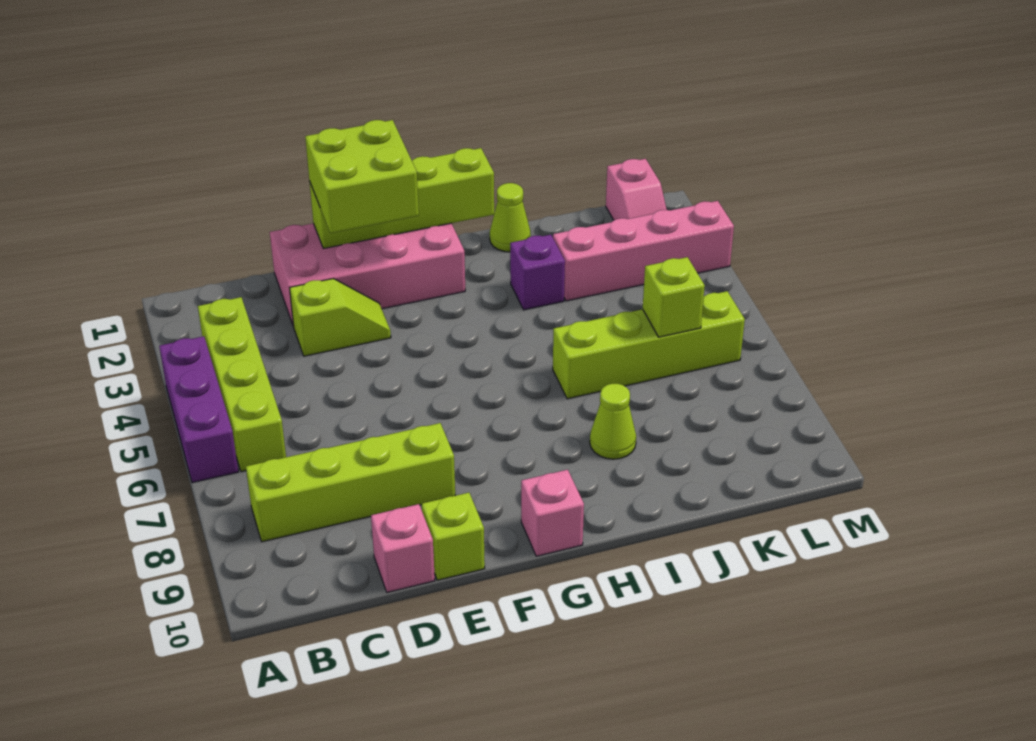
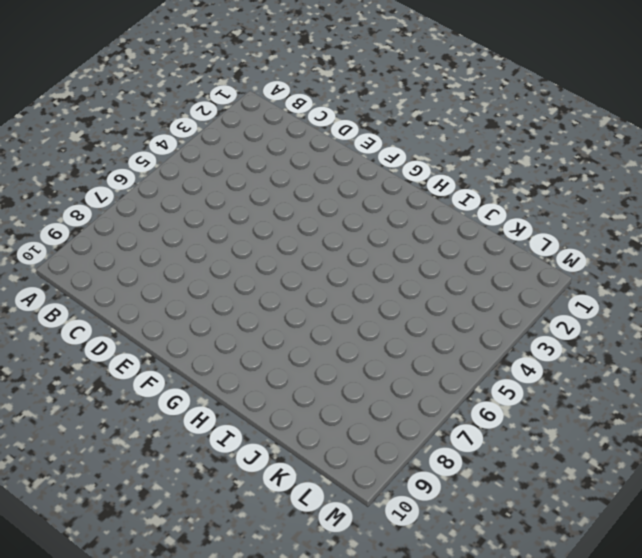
none -> purple brick A4:A6 level 1
none -> lime brick B3:B6 level 1
none -> lime brick B8:E8 level 1

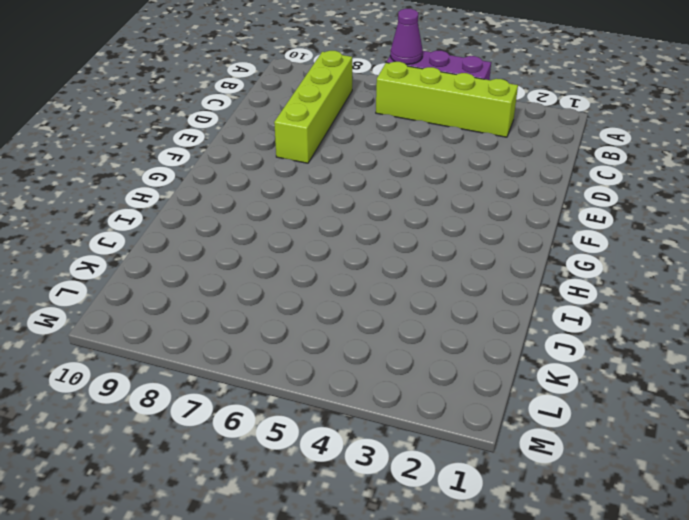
purple cone A6 level 2 -> none
none -> pink brick D1:G2 level 1
none -> lime slope D3:E3 level 1 top D
none -> pink brick D10 level 1

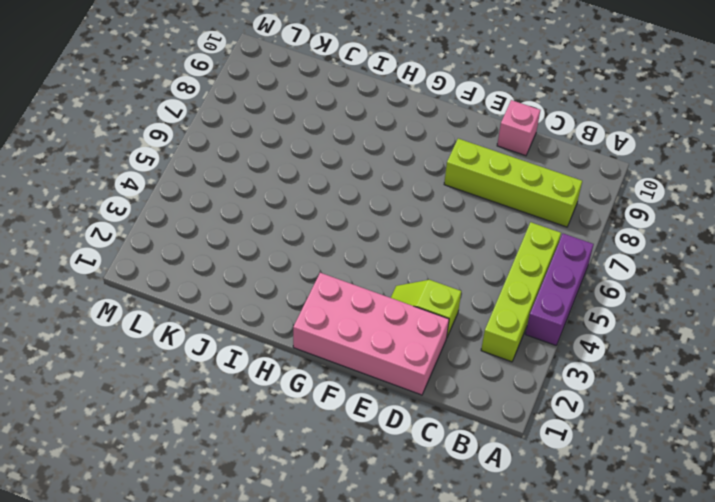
none -> lime brick E10 level 1
none -> pink brick G10 level 1
none -> lime cone I1 level 1

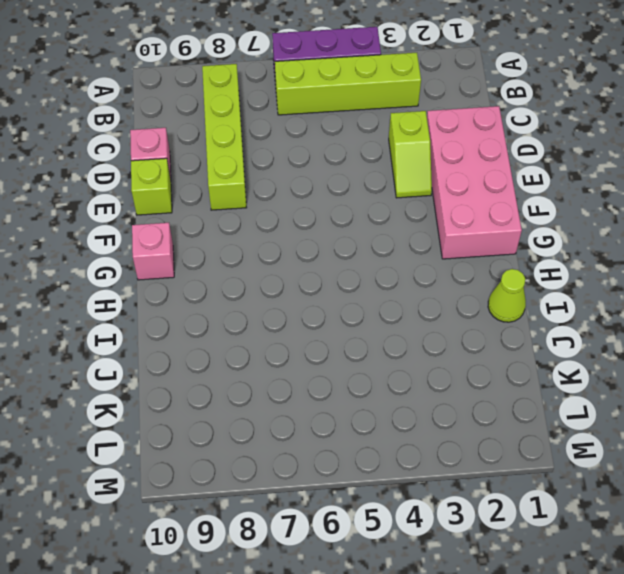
none -> purple brick I3 level 1
none -> lime brick I6:L6 level 1
none -> lime cone I8 level 1

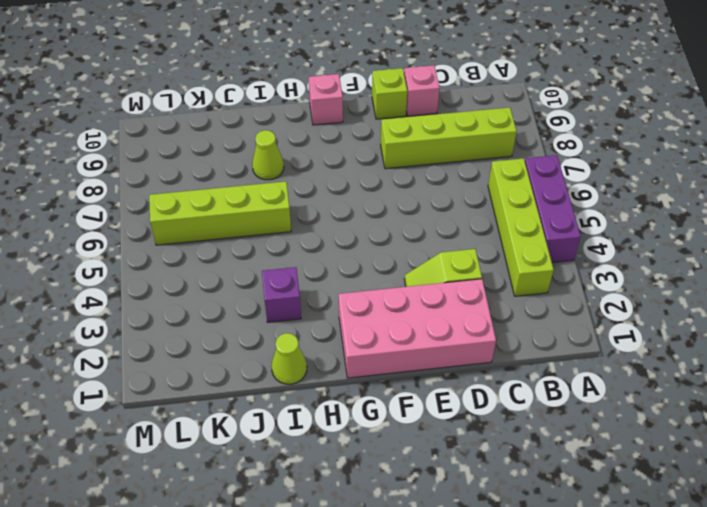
none -> pink brick J3:M3 level 1
none -> pink slope L1:L2 level 1 top 1
none -> lime brick E1:H1 level 2

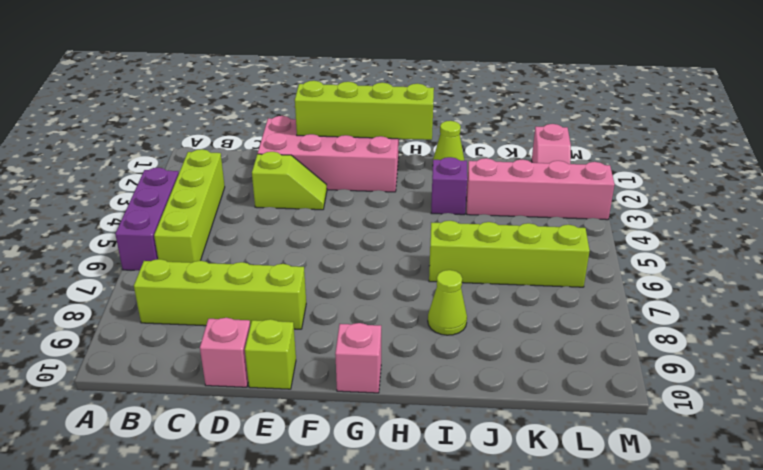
none -> lime brick K6 level 2
none -> lime brick E1:F2 level 3

